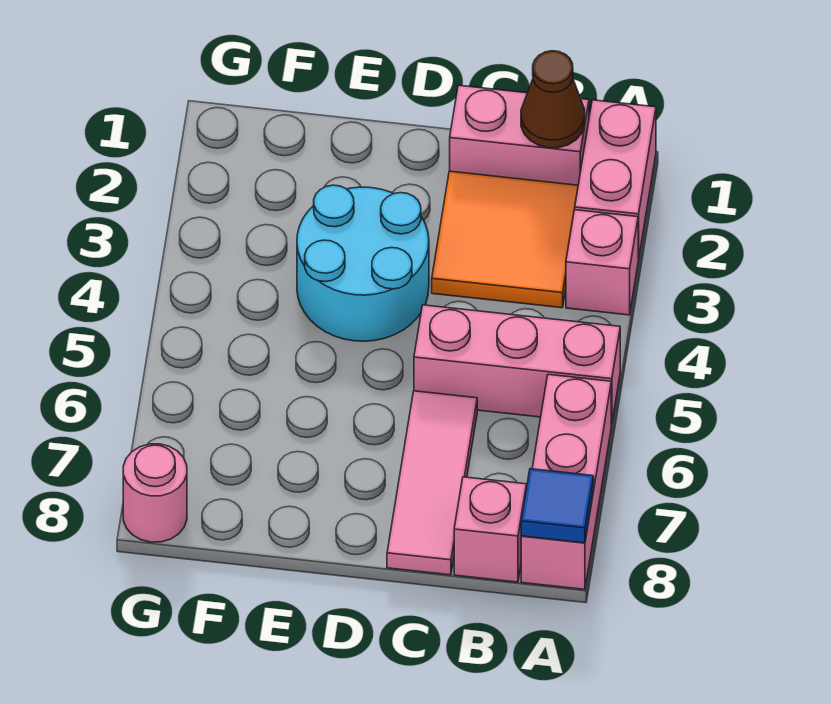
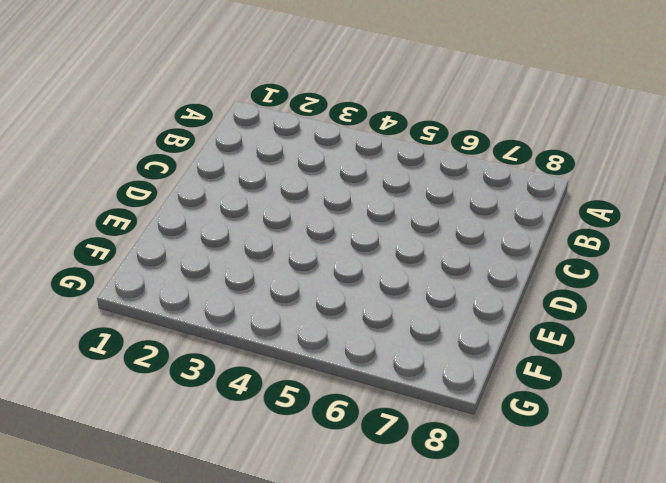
none -> pink brick A1:A2 level 1
none -> pink brick A3 level 1
none -> pink brick A5:C5 level 1

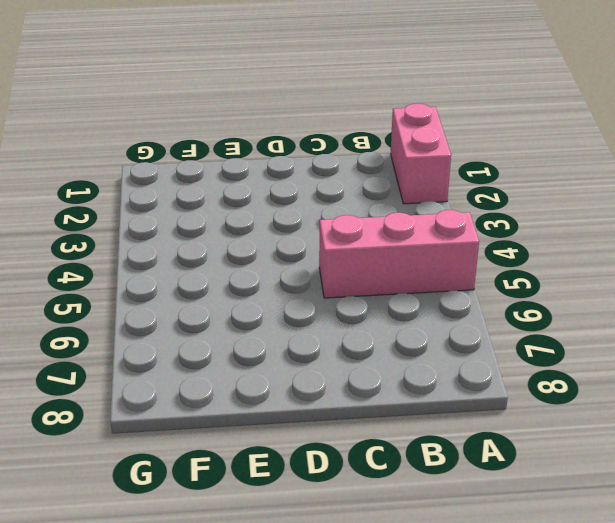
none -> pink brick A3 level 1
none -> pink brick A6:A8 level 1
none -> pink brick B1:C1 level 1

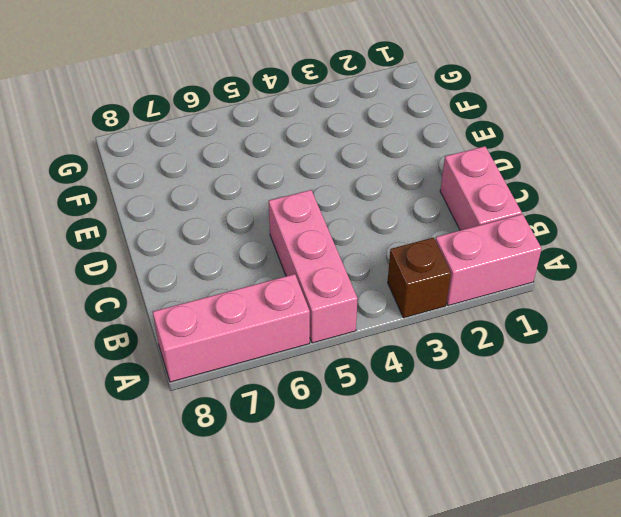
brown brick A3 level 1 -> pink brick A3 level 1
none -> orange tile B2:C3 level 1
none -> pink brick B8 level 1
none -> pink tile C6:C8 level 1

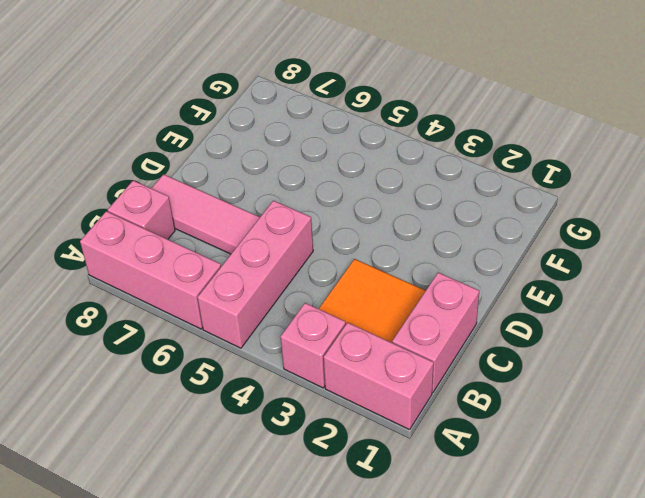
none -> cyan round brick D3:E4 level 1
none -> pink round brick G8 level 1
none -> blue tile A8 level 2

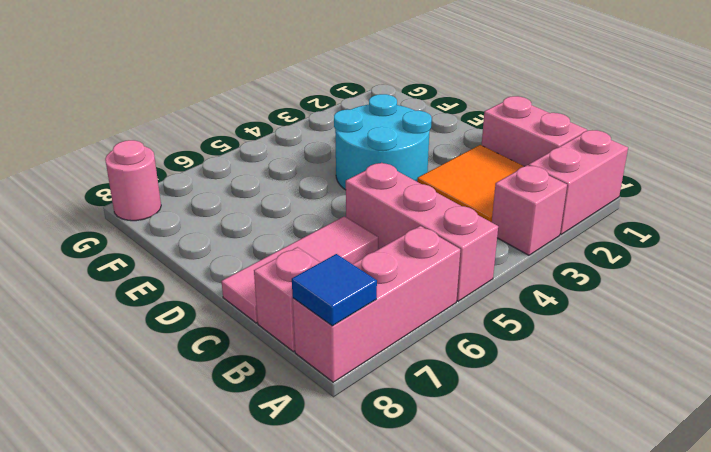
none -> brown cone B1 level 2

